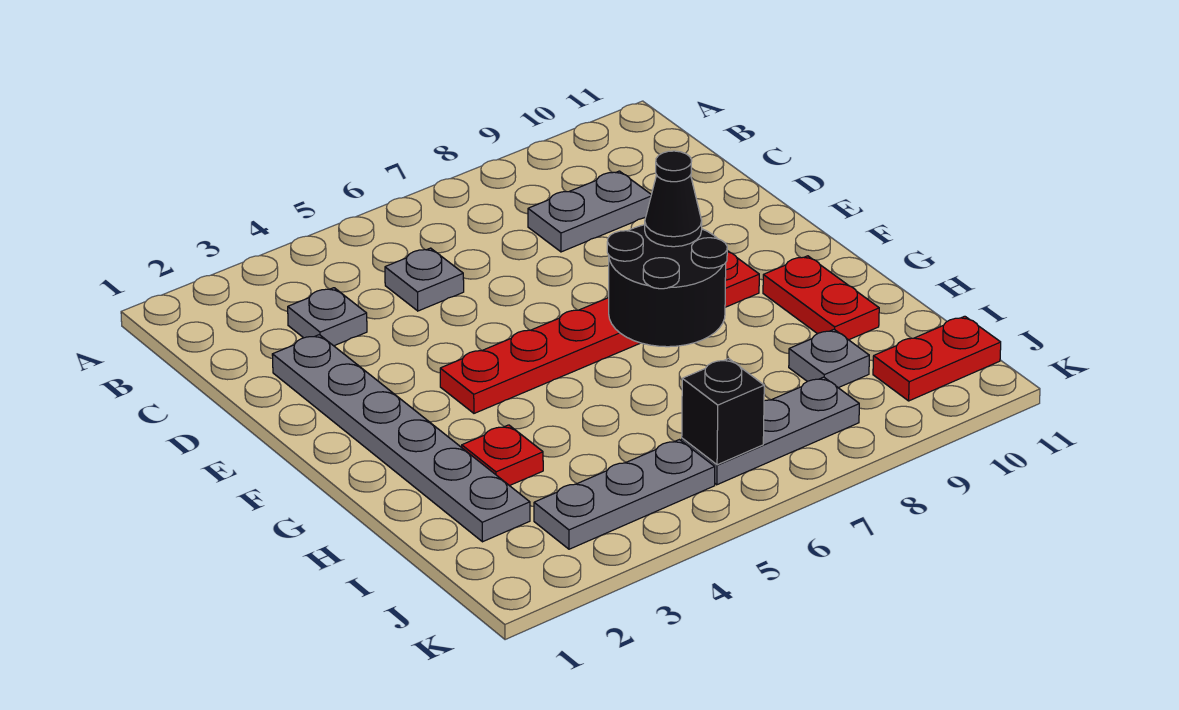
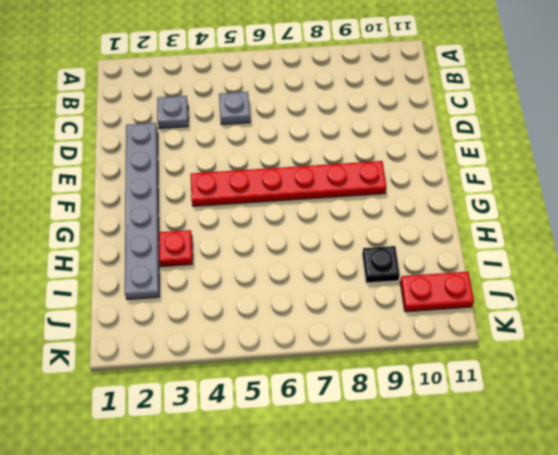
black plate I9 level 1 -> grey plate I9 level 1
none -> grey plate C8:C9 level 1
none -> red plate G10:H10 level 1
none -> grey plate J3:J5 level 1

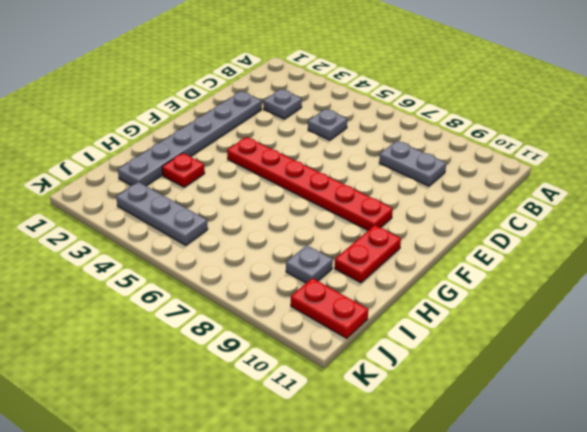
none -> grey plate J6:J8 level 1
none -> black round brick F7:G8 level 2
none -> black brick J6 level 2

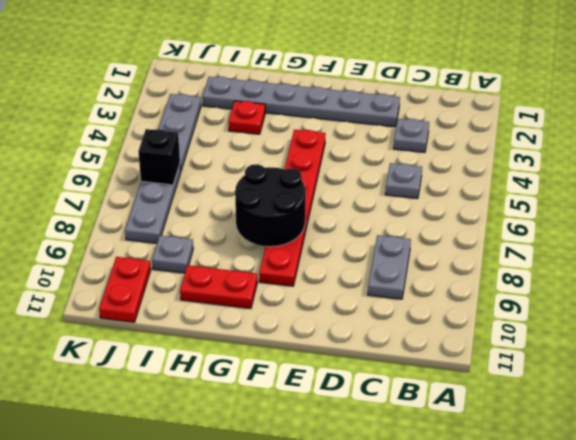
none -> black cone F8 level 3

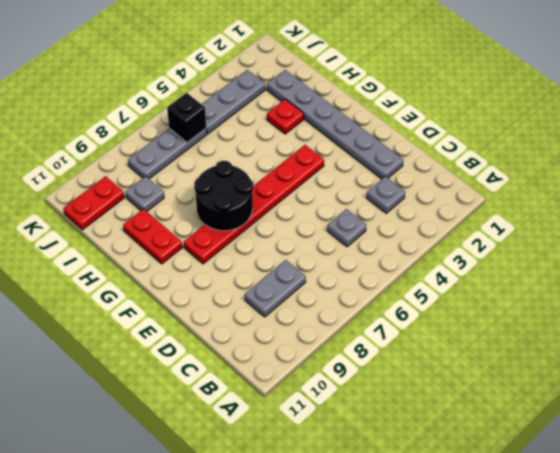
none -> black cone F8 level 3

